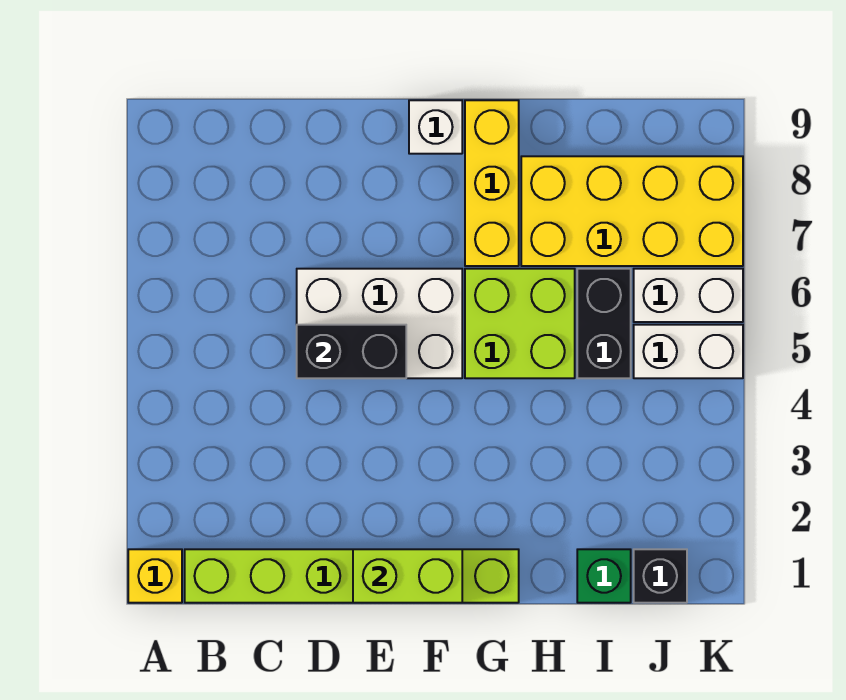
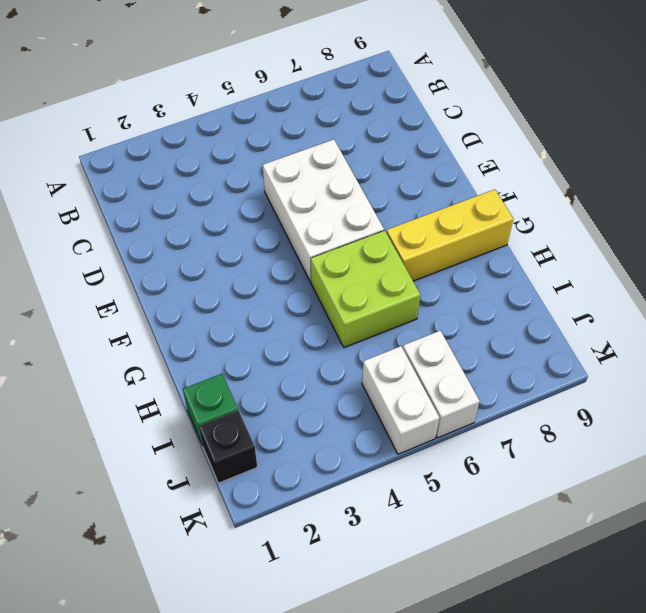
none -> yellow brick A1 level 1
none -> lime brick B1:G1 level 1
none -> white brick F9 level 1

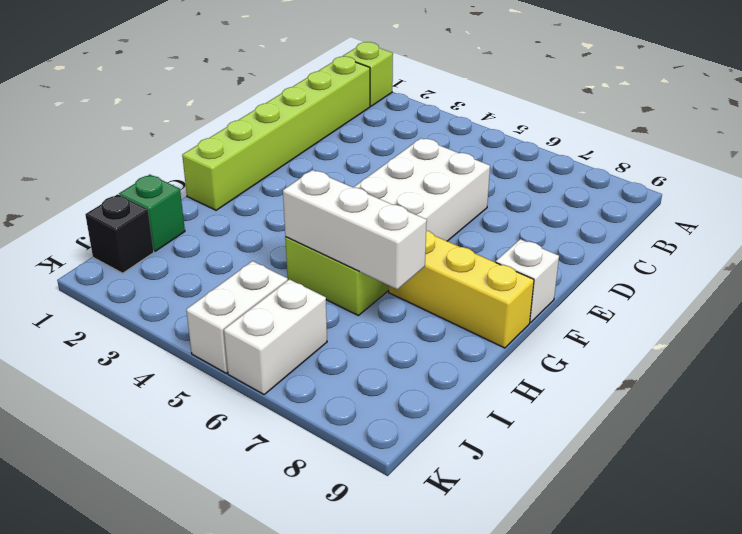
lime brick A1 level 1 -> yellow brick A1 level 1
white brick H5:H7 level 2 -> none
none -> yellow brick H7:K8 level 1
none -> black brick I5:I6 level 1
none -> black brick D5:E5 level 2

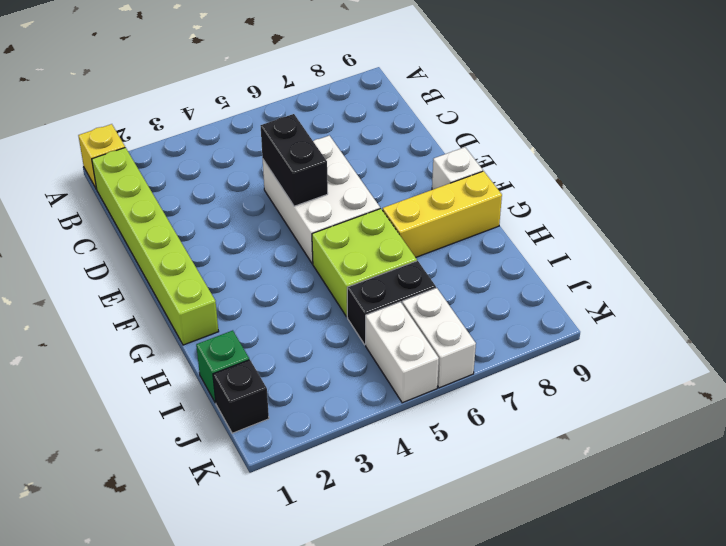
none -> yellow brick H7:K8 level 1
none -> lime brick E1:F1 level 2

